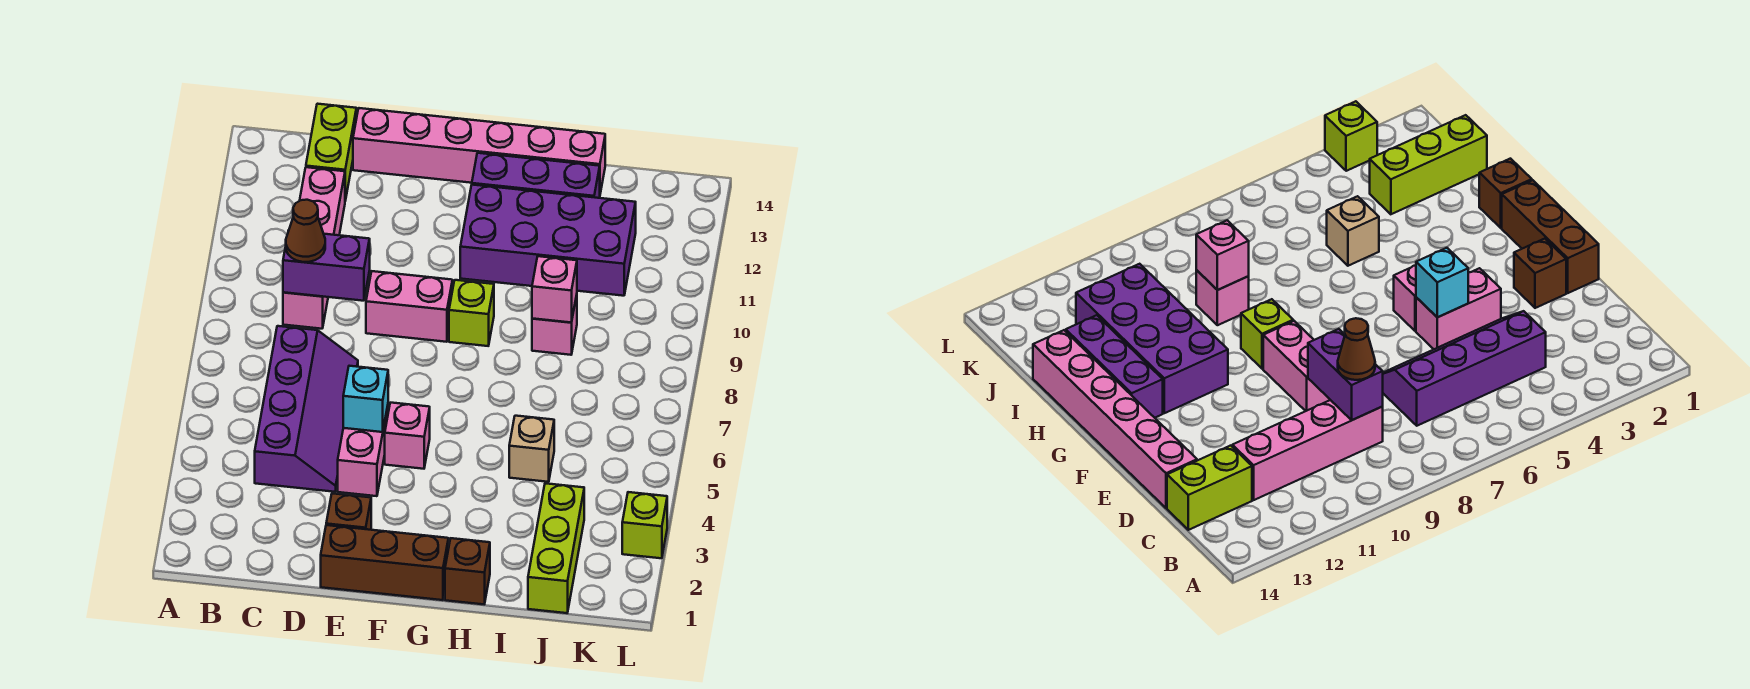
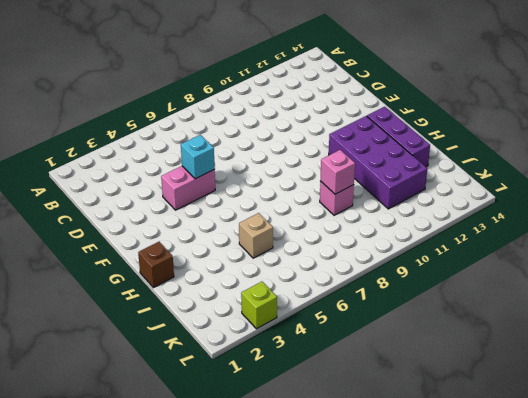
none -> purple slope C4:D7 level 1 top C
none -> pink brick C9:C12 level 1
none -> lime brick C13:C14 level 1

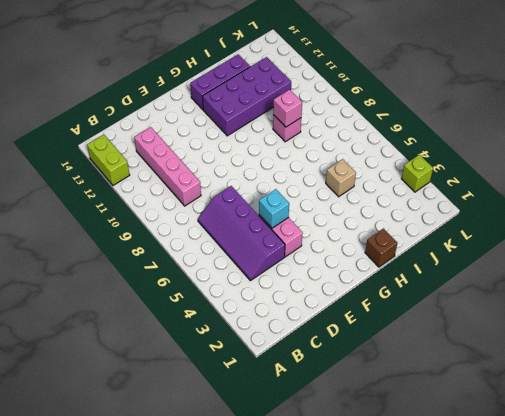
lime brick A12:A13 level 1 -> lime brick C13:C14 level 1
purple slope C4:D7 level 1 top D -> purple slope C4:D7 level 1 top C
none -> pink brick D14:I14 level 1
none -> brown brick E1:G1 level 1
none -> brown brick E2 level 1

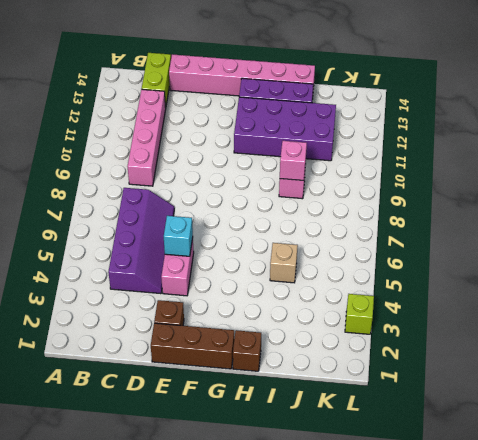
none -> pink brick E9:F9 level 1
none -> pink brick F5 level 1
none -> lime brick G9 level 1

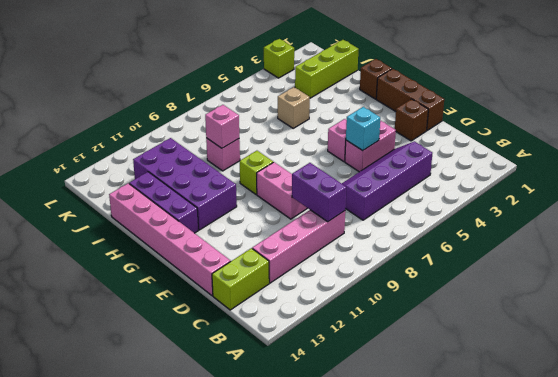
none -> brown cone C9 level 3

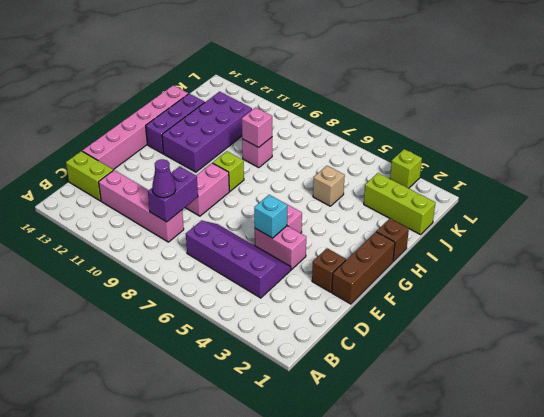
purple cone C9 level 3 -> brown cone C9 level 3

